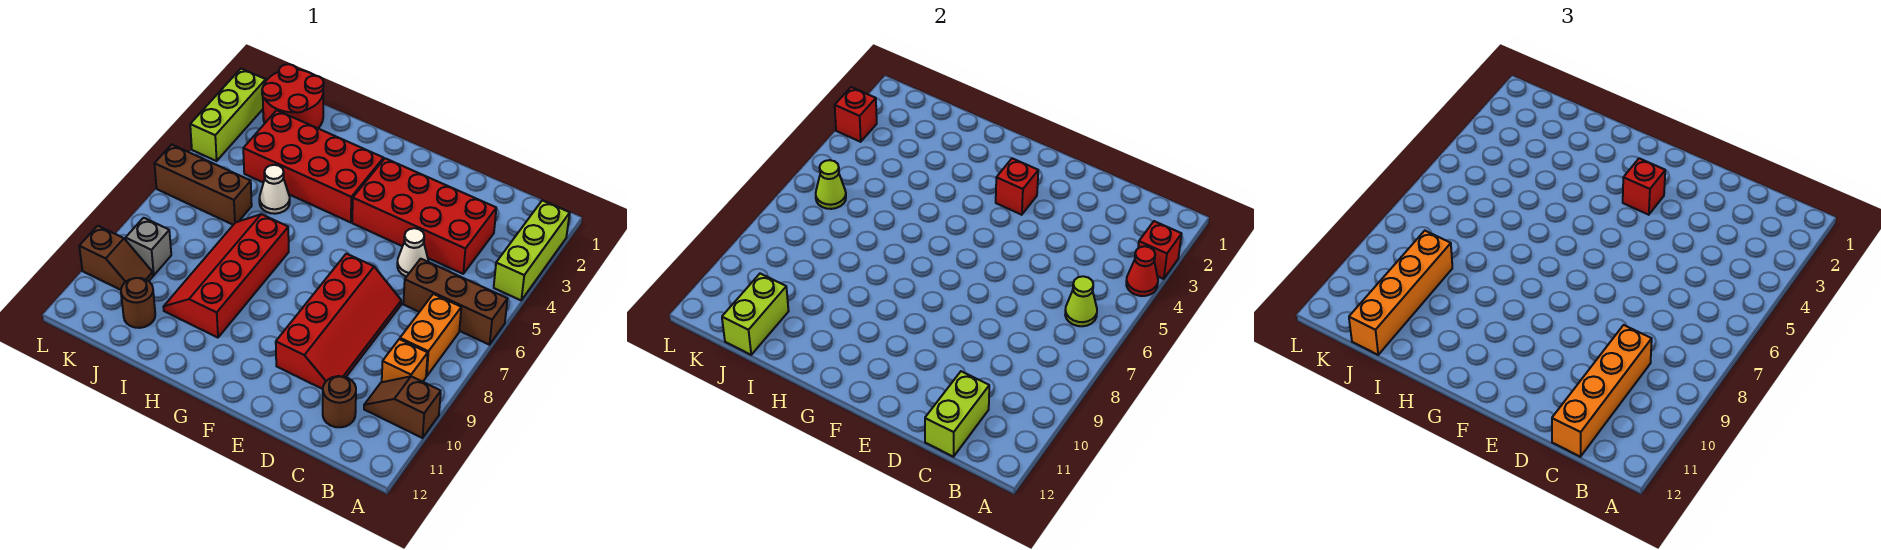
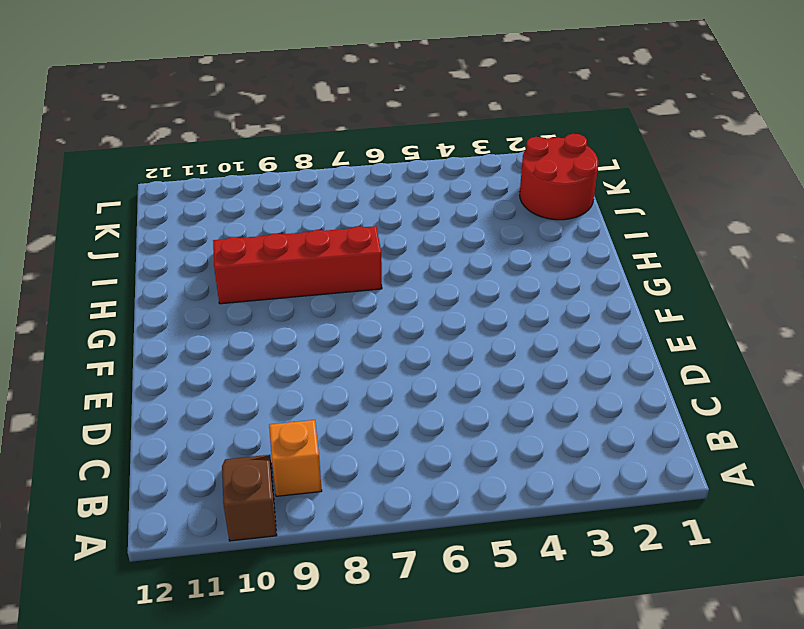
none -> lime brick A2:A4 level 1
none -> brown brick A6:C6 level 1
none -> orange brick B7:B8 level 1

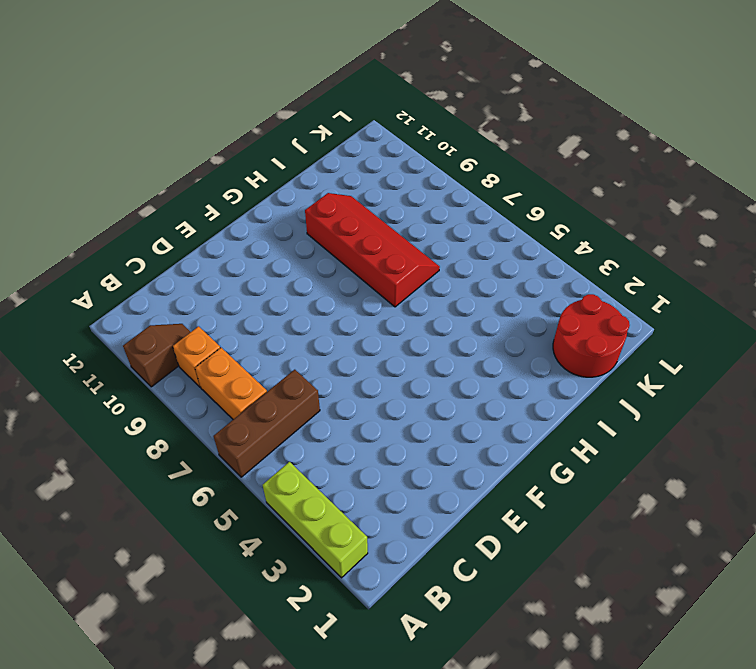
none -> red brick C3:F4 level 1
none -> brown round brick C11 level 1
none -> white cone D5 level 1

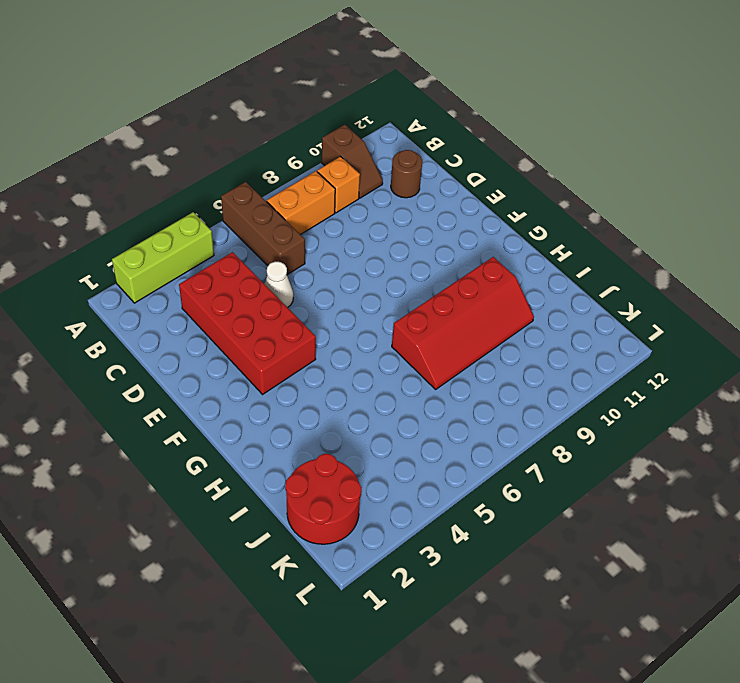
none -> red slope D7:E10 level 1 top E
none -> red brick G3:J4 level 1
none -> white cone I5 level 1

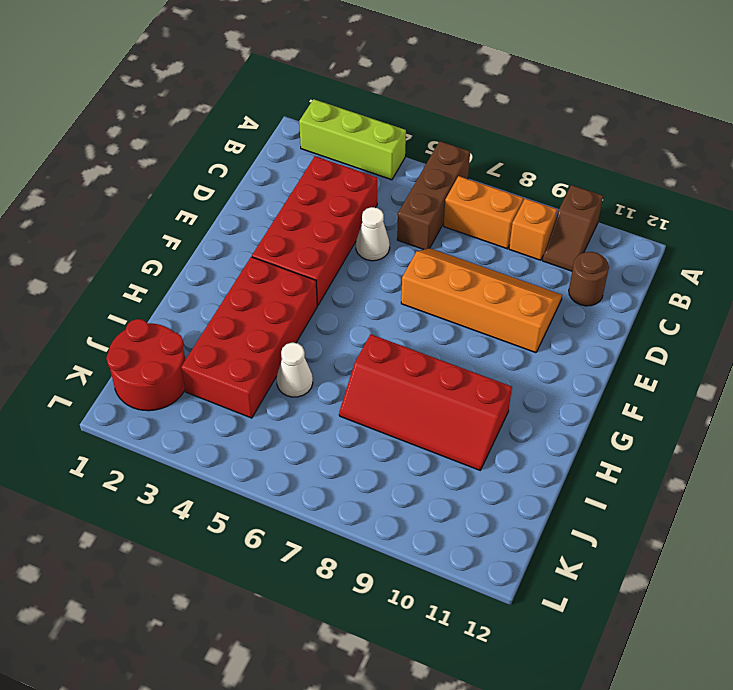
orange slope D7:E10 level 1 top E -> red slope D7:E10 level 1 top E
none -> brown brick J6:L6 level 1
none -> brown round brick J11 level 1
none -> grey brick K9 level 1

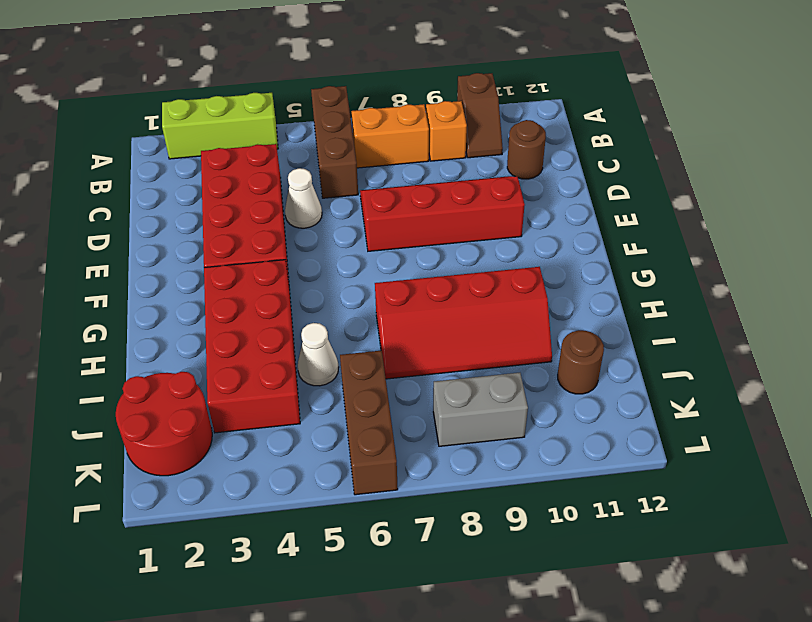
grey brick K8:K9 level 1 -> grey brick K9 level 1
none -> brown slope K10:L10 level 1 top L
none -> lime brick L2:L4 level 1
none -> red brick A3 level 2

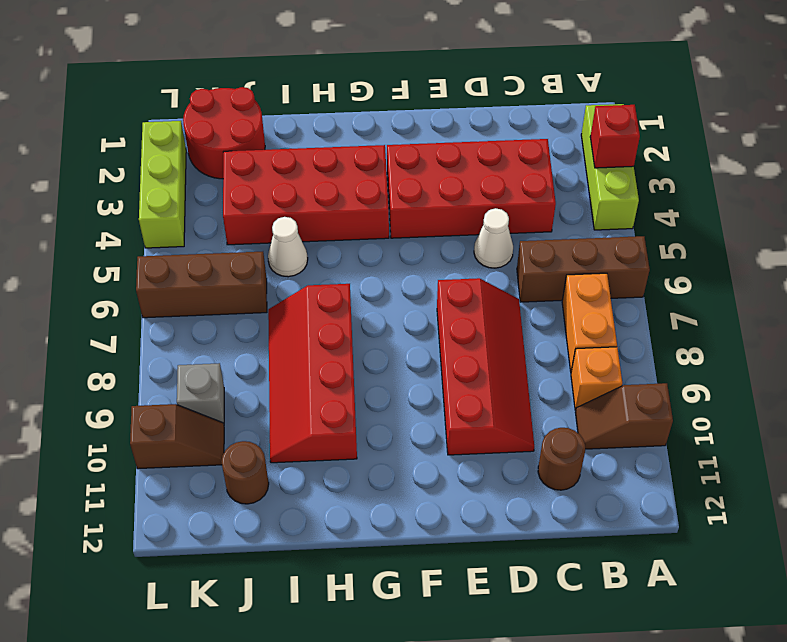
none -> red cone A4 level 2
none -> lime cone B6 level 2
none -> lime brick C11:C12 level 2

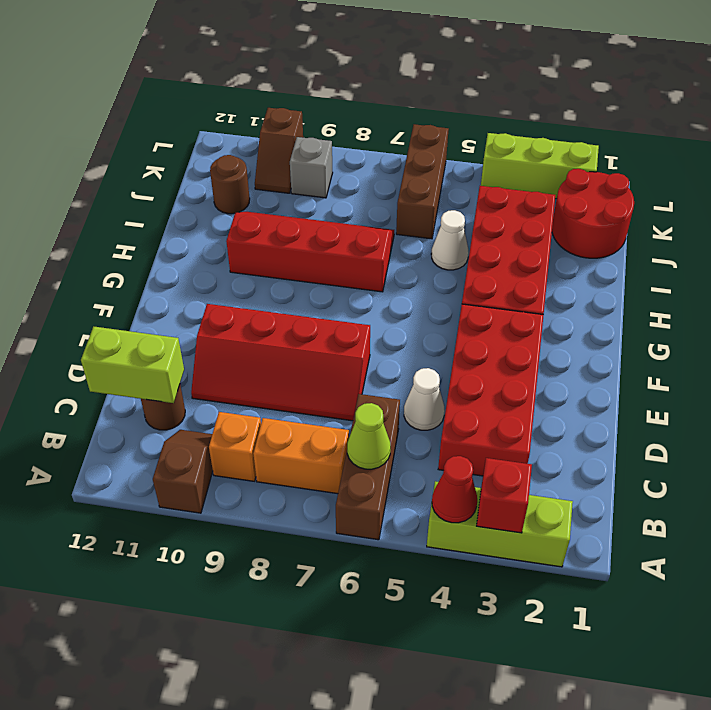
none -> red brick F3 level 2
none -> lime brick J11:J12 level 2
none -> lime cone K6 level 2

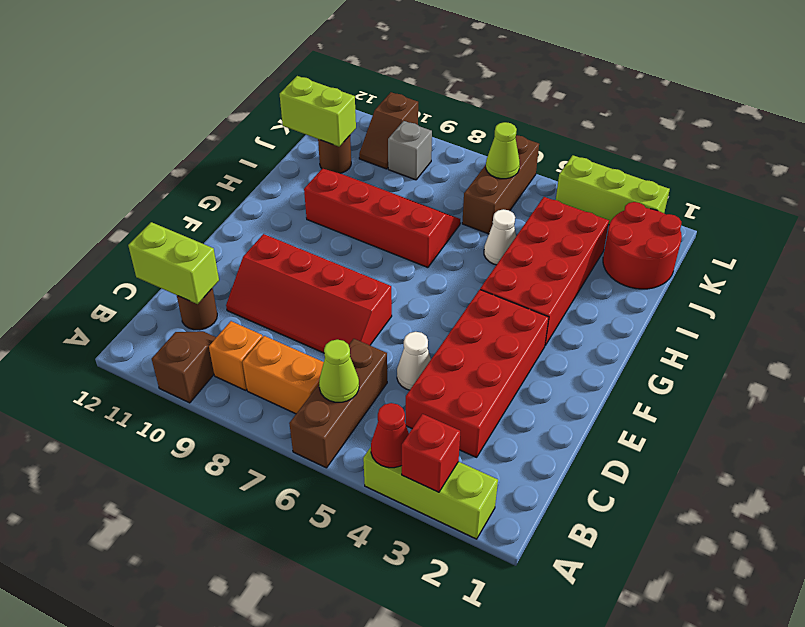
none -> red brick F3 level 2
none -> red brick L3 level 2
none -> orange brick C9:C12 level 3

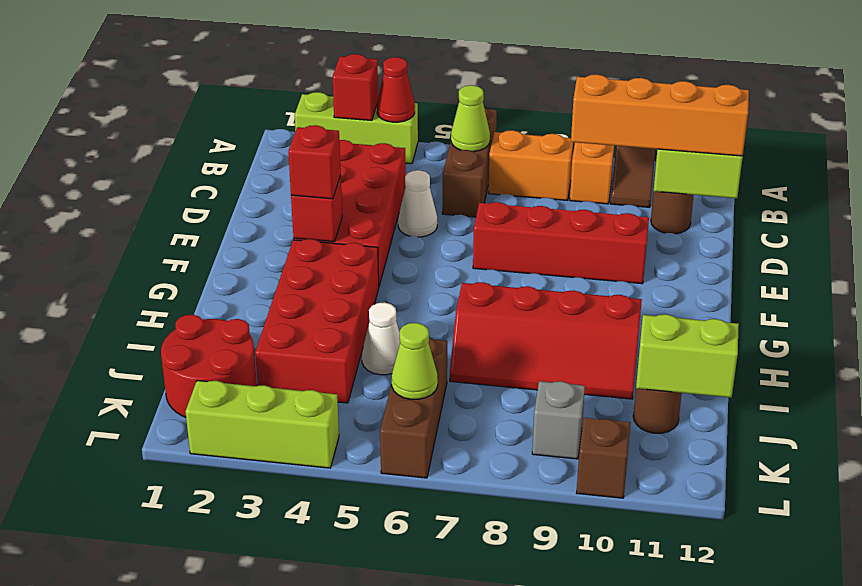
none -> red brick L3 level 2
none -> orange brick J9:J12 level 3

